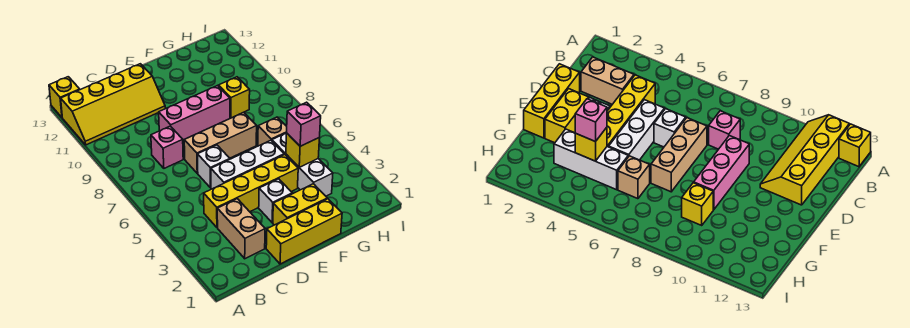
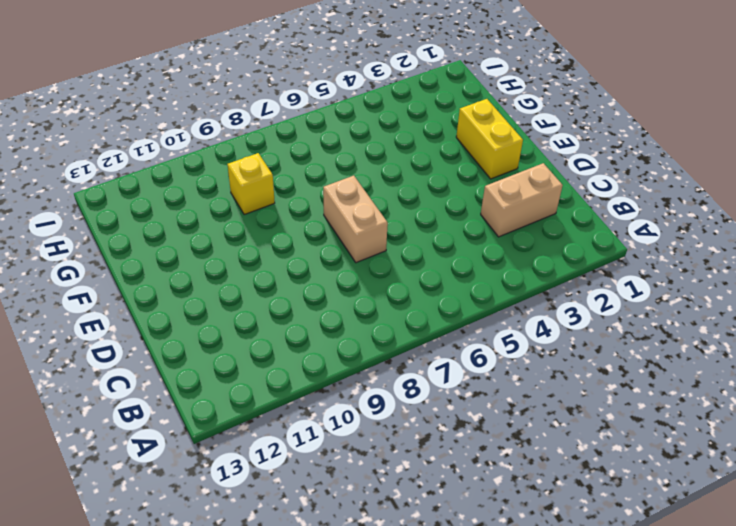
tan brick D7:E7 level 1 -> tan brick D7:F7 level 1
none -> yellow slope A11:D12 level 1 top 12
none -> yellow brick A13 level 1
none -> yellow brick C4:F4 level 1

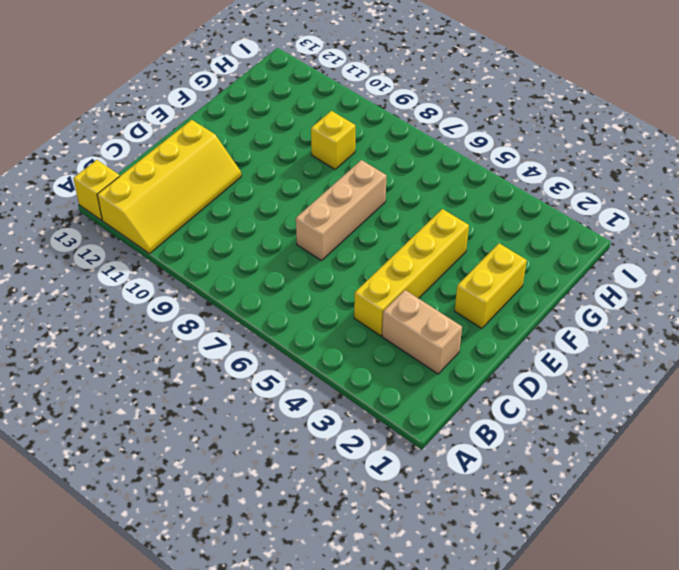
none -> pink brick C8 level 1
none -> yellow brick D1:F1 level 1
none -> white brick D5:F5 level 1

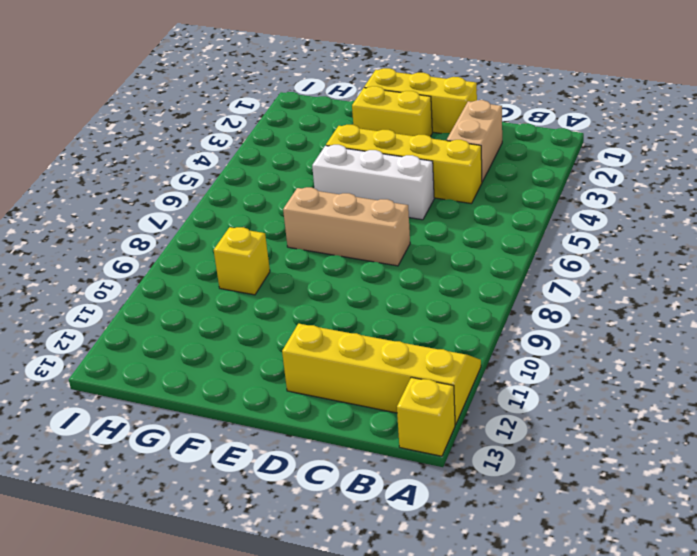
none -> pink brick C8 level 1
none -> white brick D6 level 1
none -> pink brick D9:F9 level 1

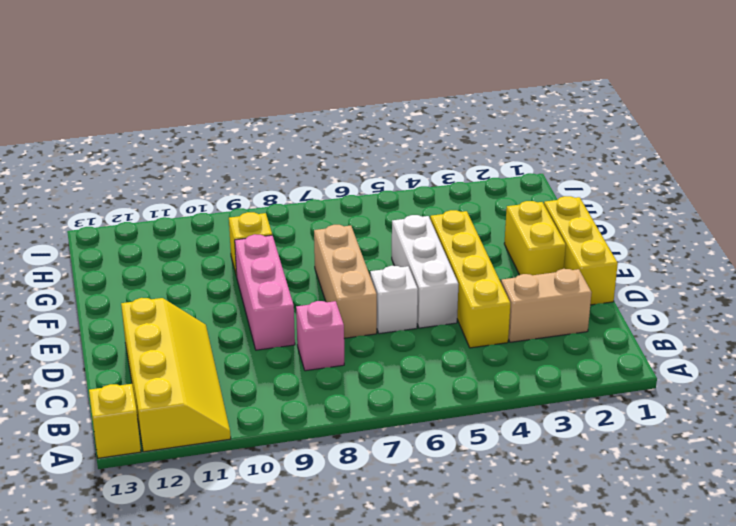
none -> white brick E3 level 1
none -> white brick G3:G5 level 1
none -> tan brick G6 level 1

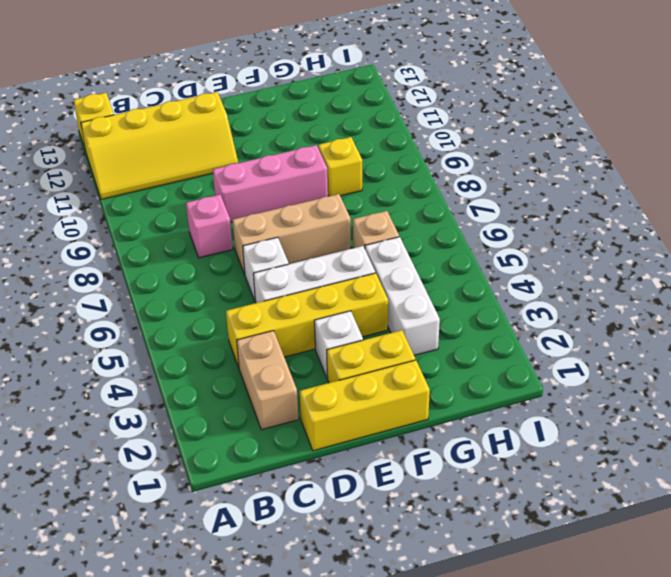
none -> yellow brick G4 level 2
none -> pink brick G4 level 3

